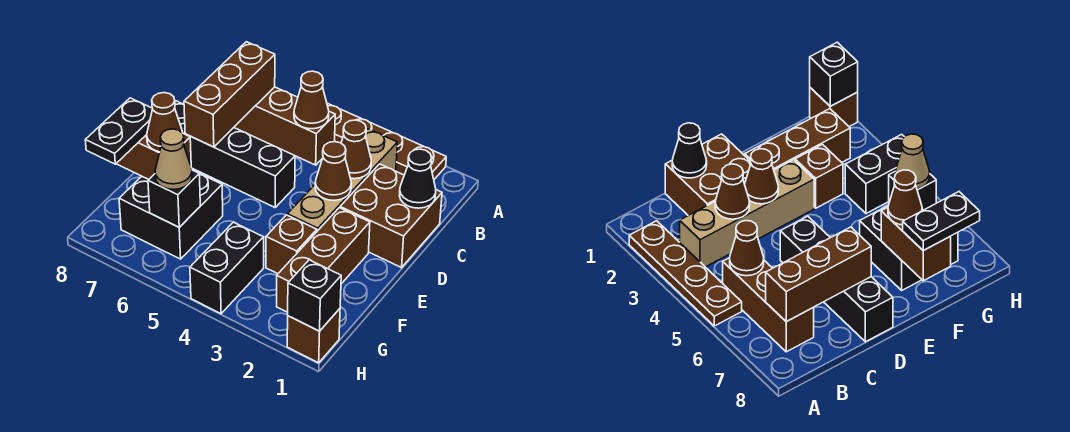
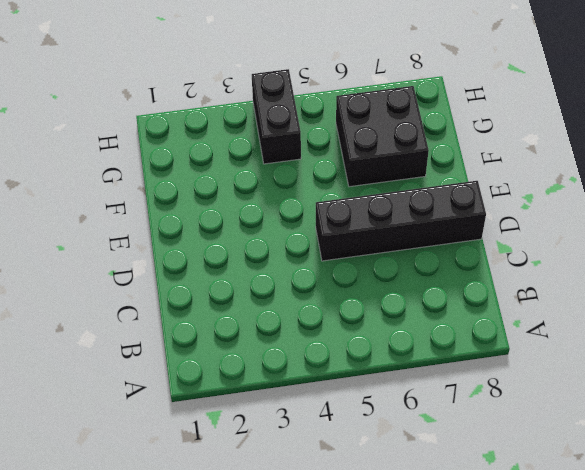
none -> brown plate A2:A5 level 1
none -> tan brick B3:E3 level 1
none -> brown brick B5:B7 level 1

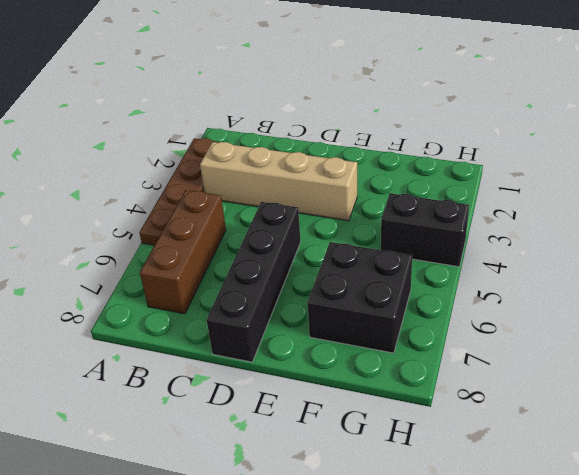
none -> brown brick C1:D2 level 1
none -> brown brick E2:G2 level 1
none -> brown brick F3 level 1

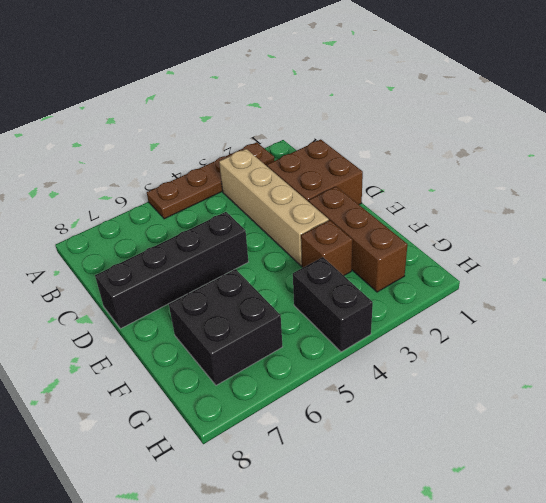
none -> brown brick B5:B7 level 1
none -> brown brick H1 level 1
none -> brown cone B5 level 2

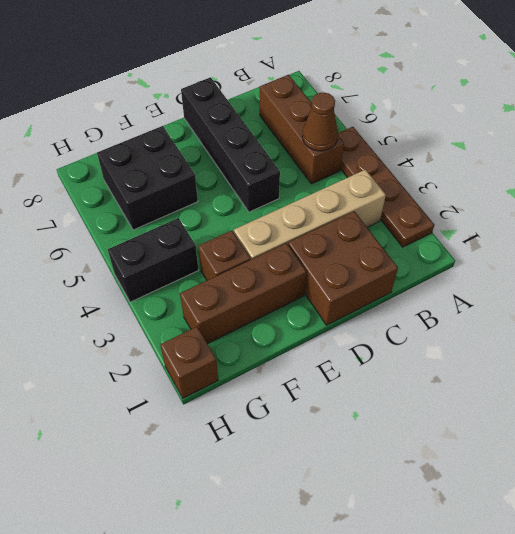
none -> brown brick B7:D7 level 2
none -> black cone C1 level 2
none -> brown cone C3 level 2

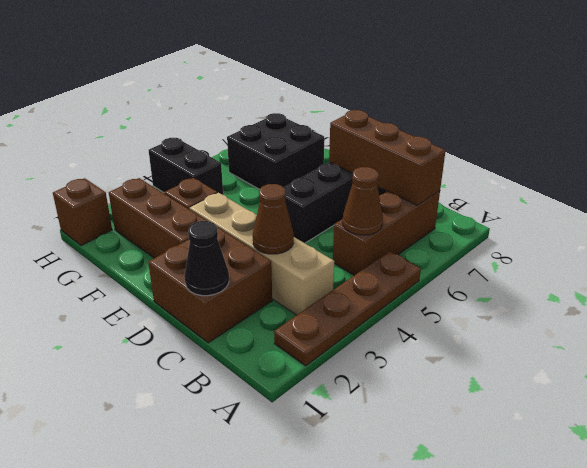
none -> brown cone D3 level 2
none -> brown brick F7:F8 level 2
none -> black brick G6 level 2

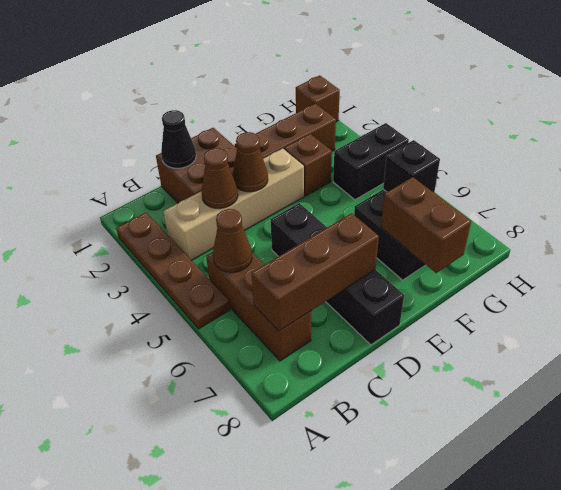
none -> black brick H1 level 2
none -> brown cone F7 level 3
none -> black plate F8:G8 level 3

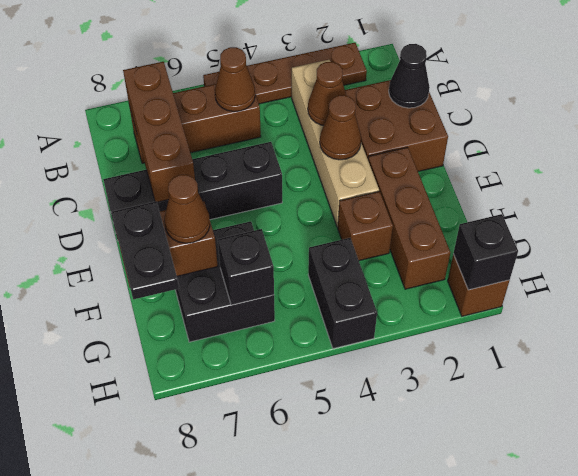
none -> tan cone G6 level 3

